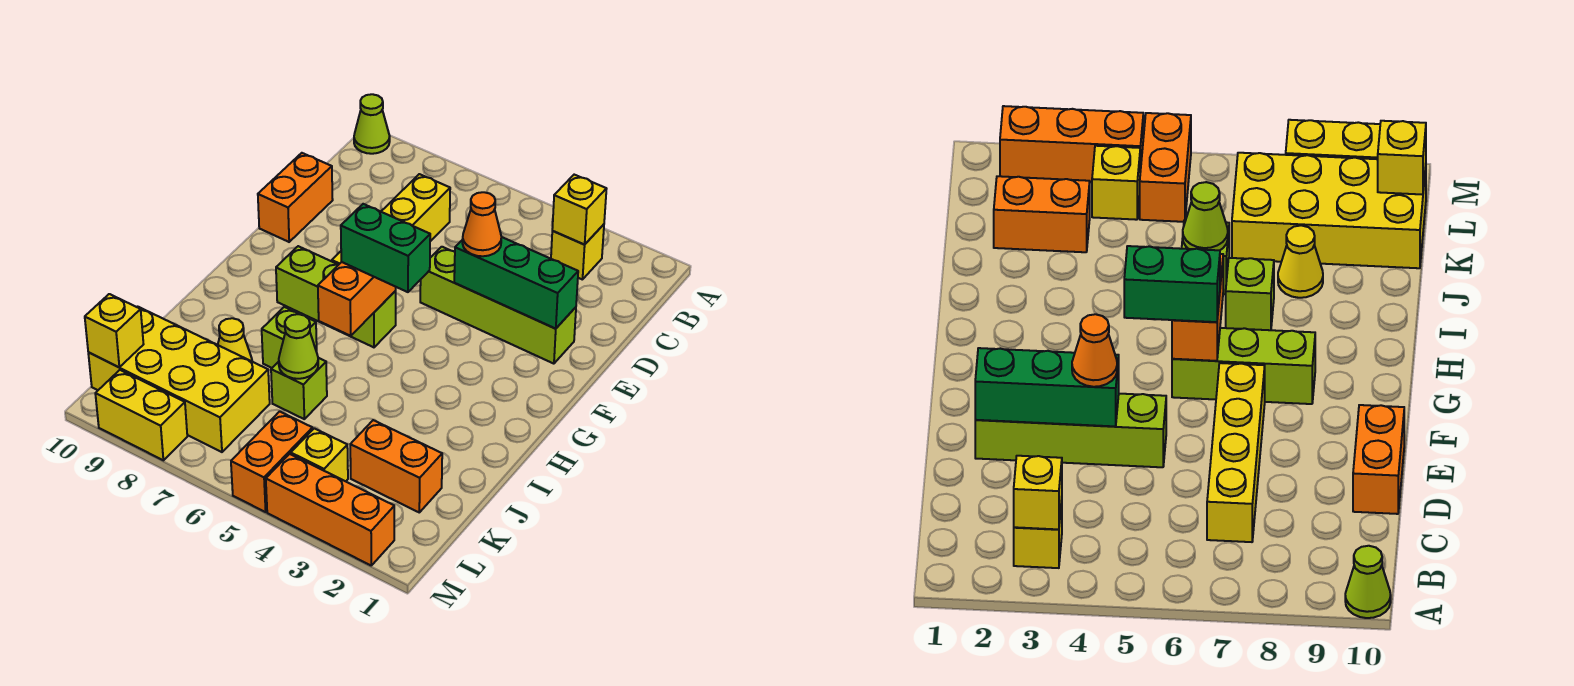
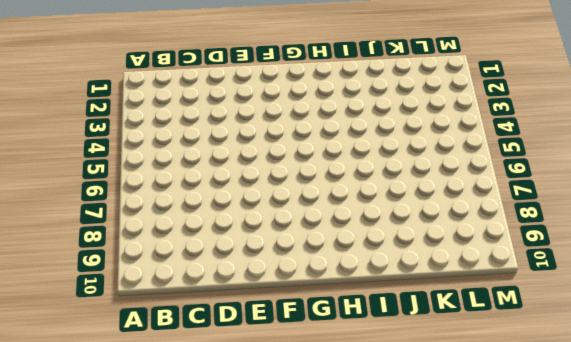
none -> lime cone A10 level 1
none -> yellow brick B3 level 1
none -> yellow brick C7:F7 level 1

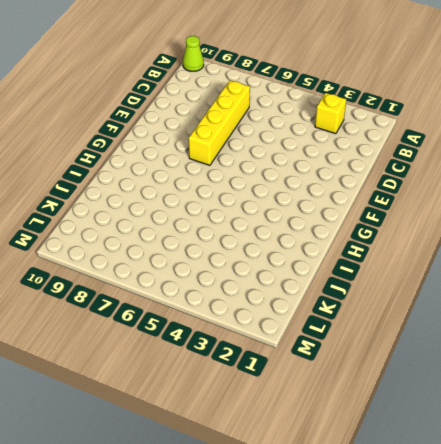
none -> orange brick D10:E10 level 1
none -> lime brick E2:E5 level 1
none -> lime brick G6:G8 level 1

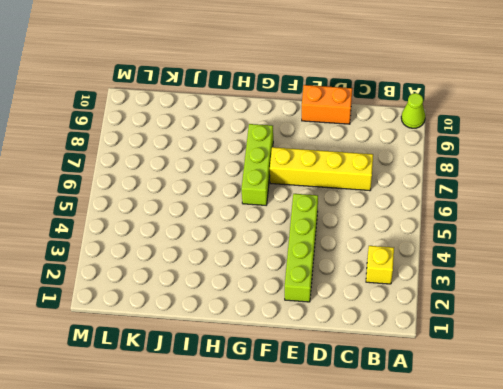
none -> lime brick I7 level 1
none -> lime brick J6 level 1
none -> yellow cone J8 level 1

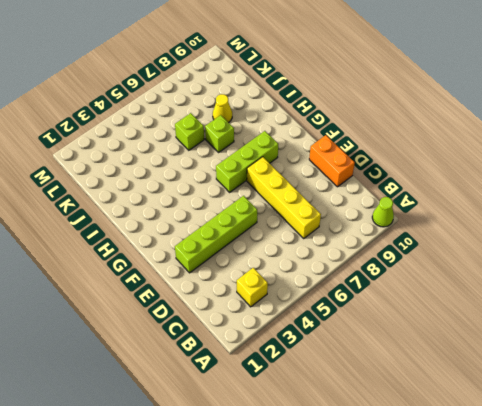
none -> orange brick K2:K3 level 1
none -> yellow brick K7:L10 level 1
none -> yellow brick L4 level 1

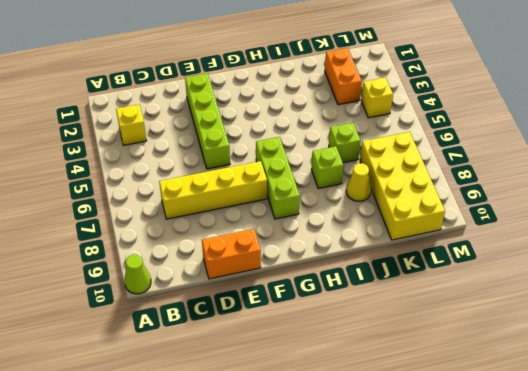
none -> orange brick L5:M5 level 1
none -> orange brick M2:M4 level 1
none -> yellow brick M8:M9 level 1

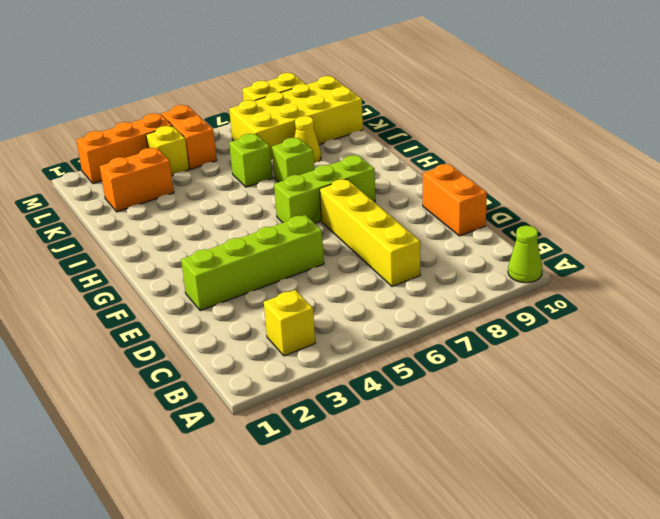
none -> yellow brick B3 level 2
none -> green brick E2:E4 level 2
none -> orange brick G6:H6 level 2

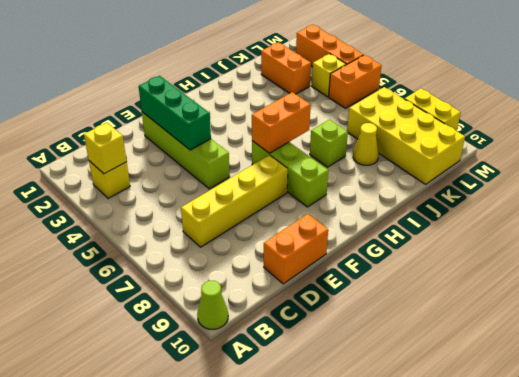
none -> lime brick J6 level 1
none -> lime cone J6 level 2
none -> yellow brick L10 level 2

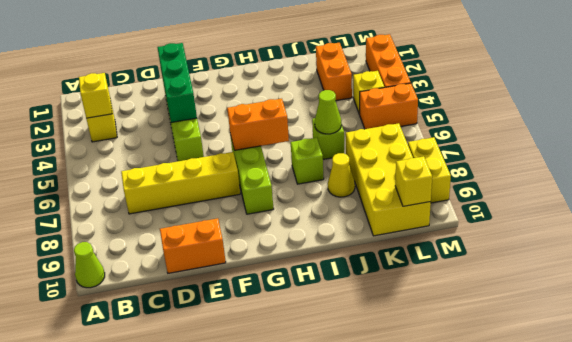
none -> orange cone E4 level 3
none -> green brick G5:G6 level 3

